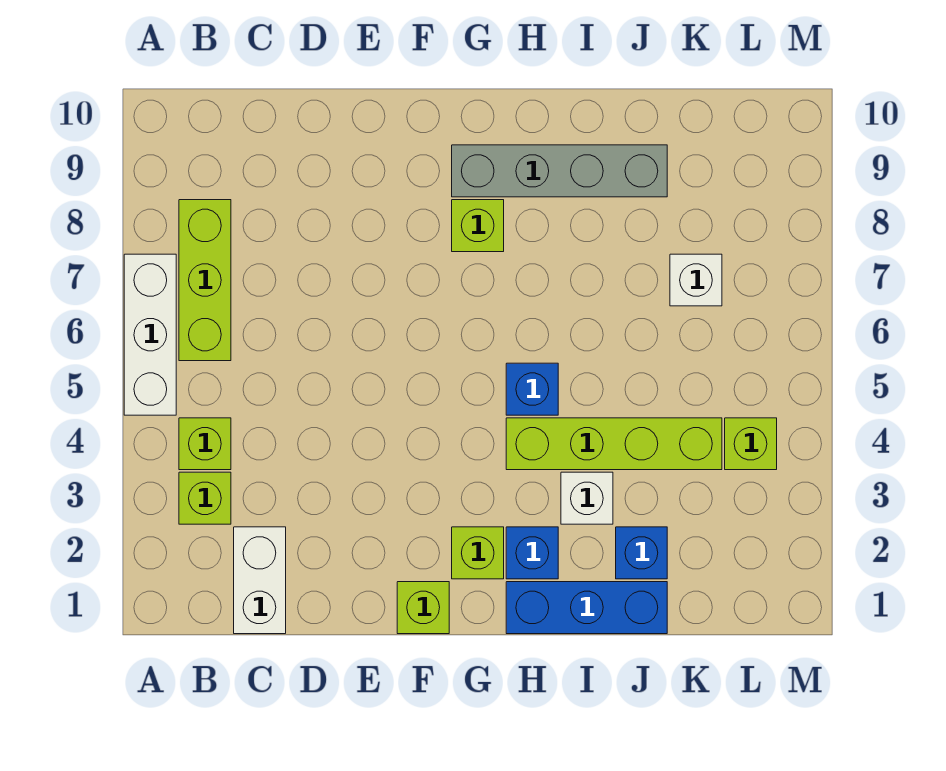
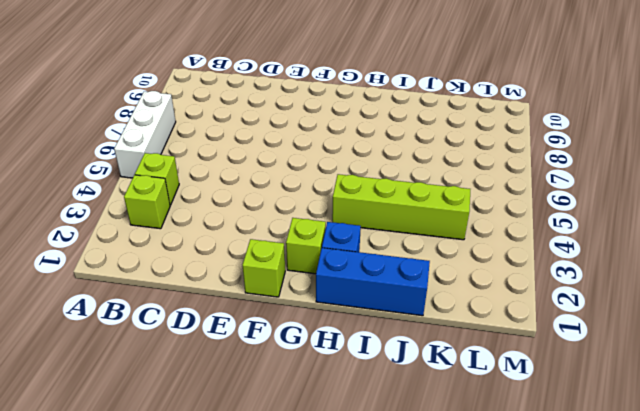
none -> lime brick B6:B8 level 1
none -> white brick C1:C2 level 1
none -> lime brick G8 level 1

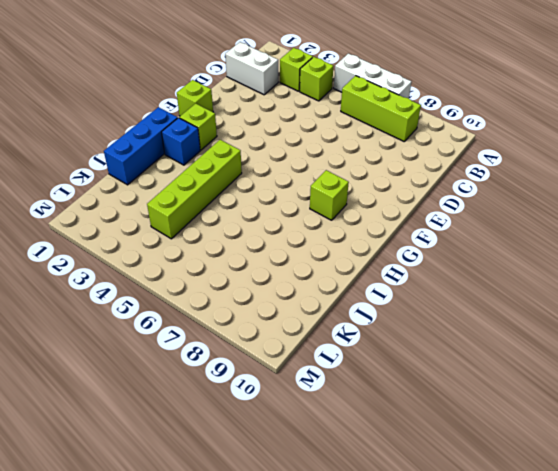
none -> grey brick G9:J9 level 1
none -> blue brick H5 level 1
none -> white brick I3 level 1

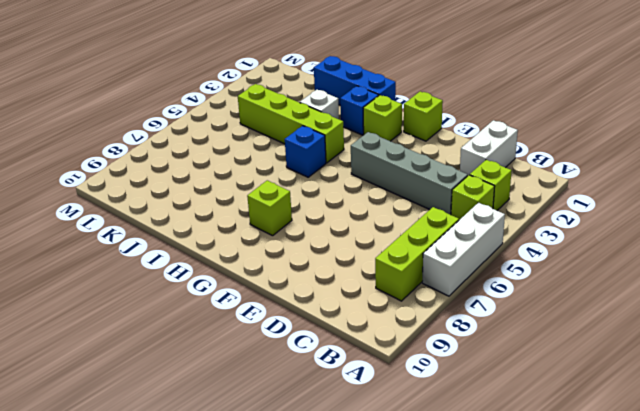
grey brick C4:F4 level 1 -> grey brick G9:J9 level 1
none -> blue brick J2 level 1
none -> white brick K7 level 1
none -> lime brick L4 level 1

